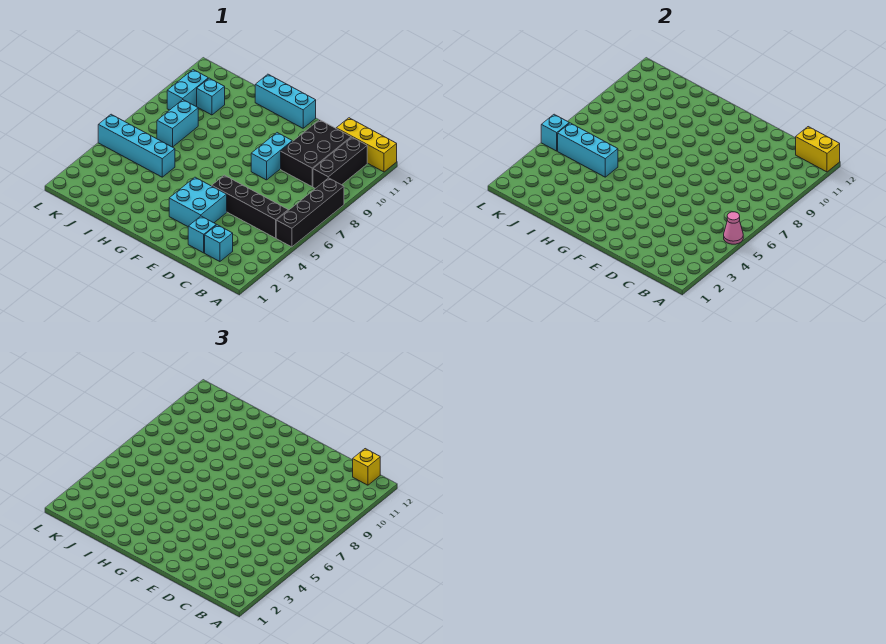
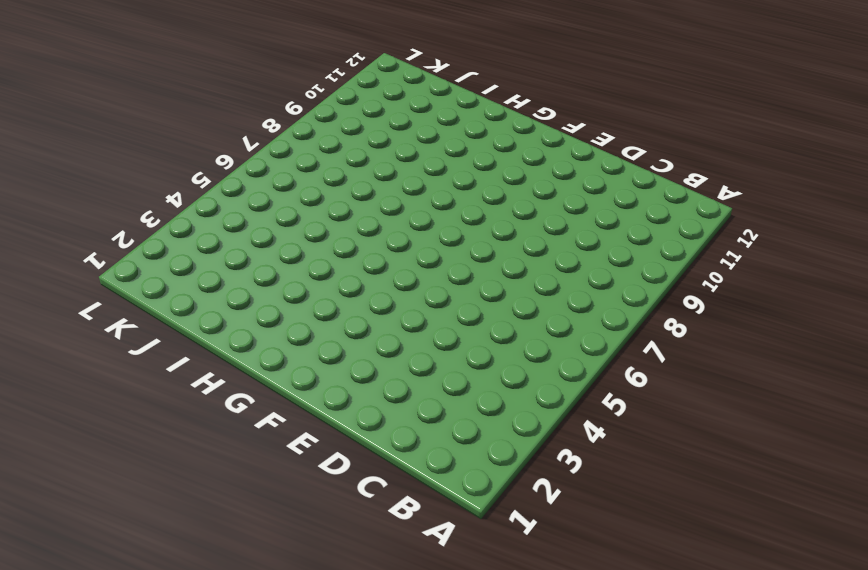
none -> black brick A5:A8 level 1
none -> yellow brick A12:C12 level 1
none -> black brick B5:E5 level 1

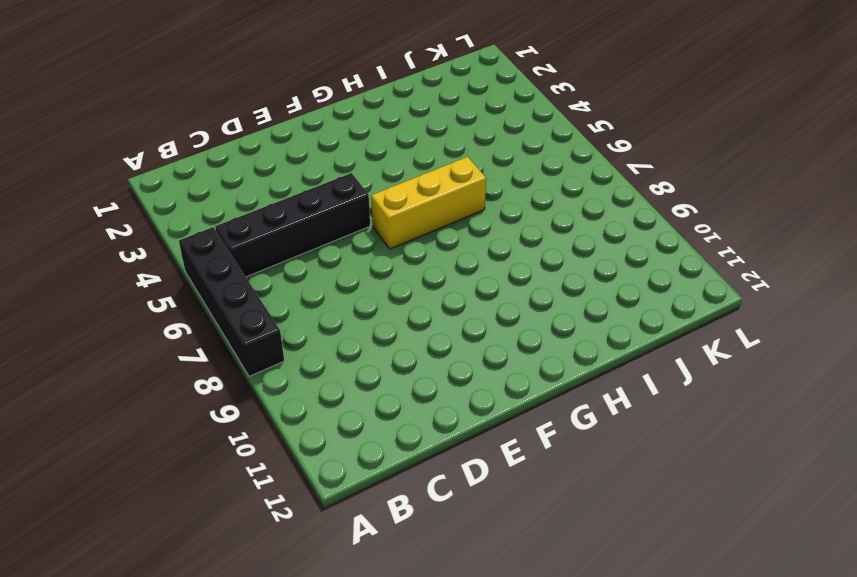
yellow brick F6:H6 level 1 -> yellow brick A12:C12 level 1
none -> black brick B9:B11 level 1
none -> cyan brick C2 level 1
none -> black brick C9:D11 level 1

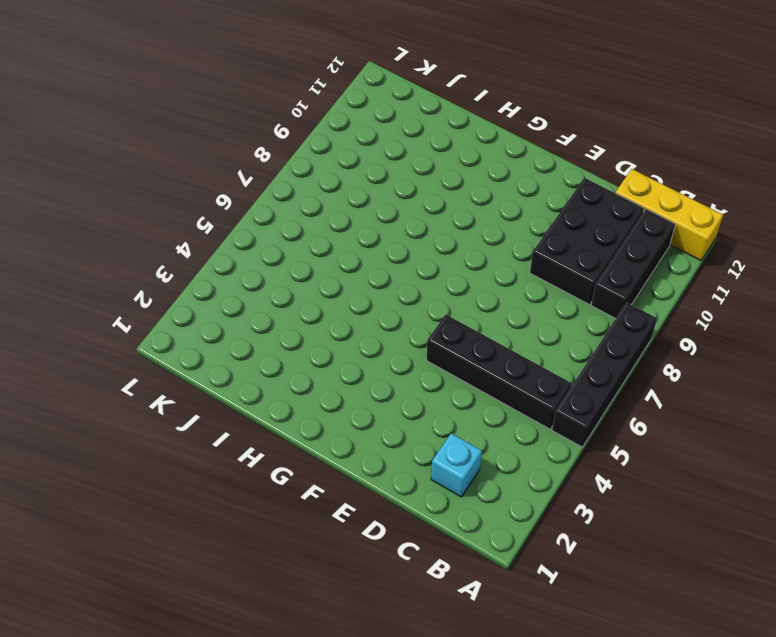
none -> cyan brick D2 level 1
none -> cyan brick E3:F4 level 1
none -> cyan brick E8:E9 level 1

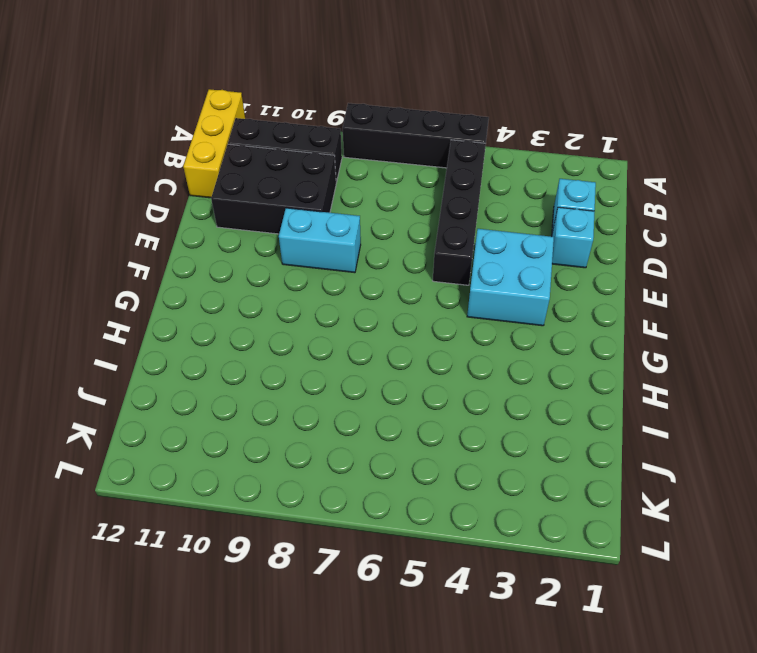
none -> cyan brick F12:H12 level 1
none -> cyan brick I5:L5 level 1
none -> cyan brick J7:J8 level 1

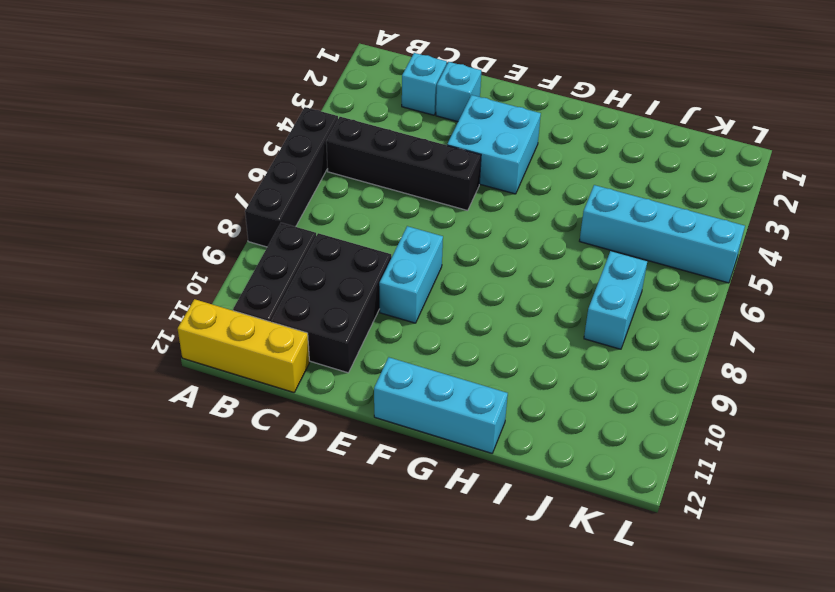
none -> cyan brick J10 level 1
none -> cyan brick K9:K10 level 1
none -> pink cone A5 level 2

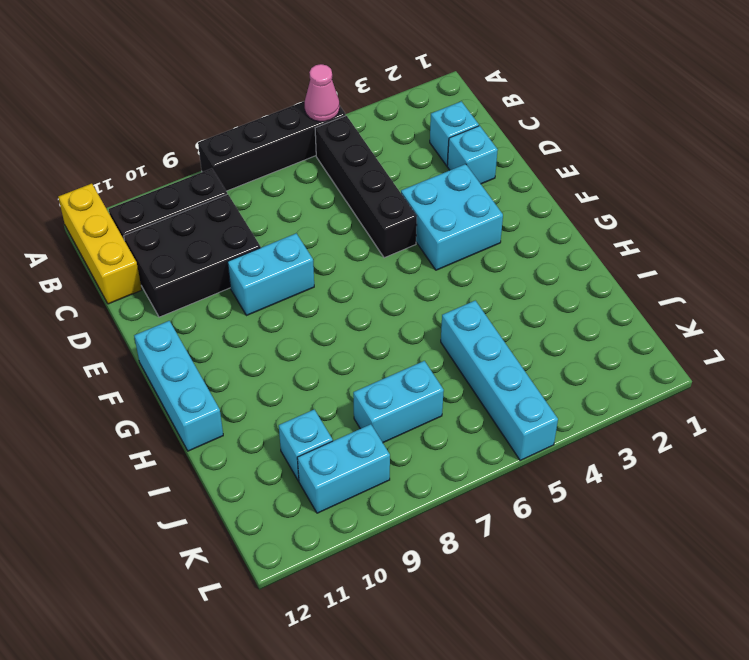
none -> yellow brick A12:B12 level 2
none -> cyan brick I5:K5 level 2
none -> cyan brick L5 level 2

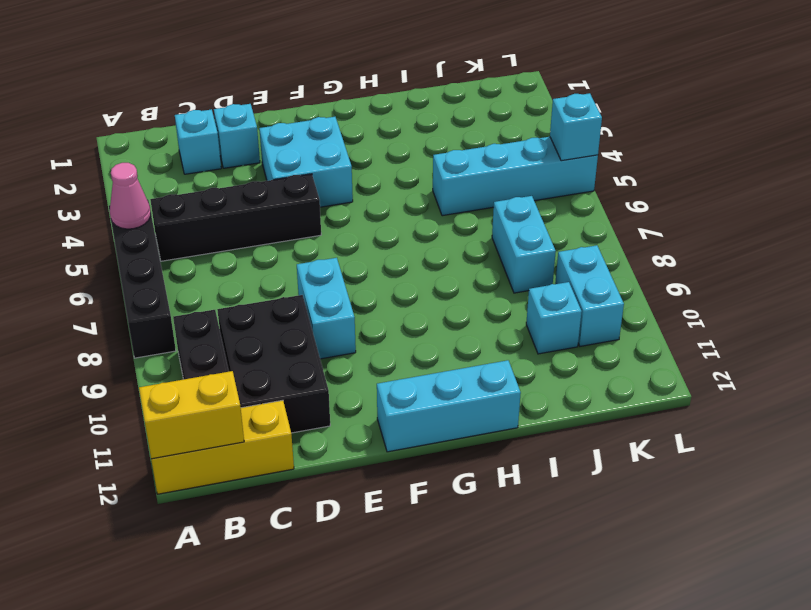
none -> cyan brick I5:K5 level 2
none -> yellow brick B12 level 3

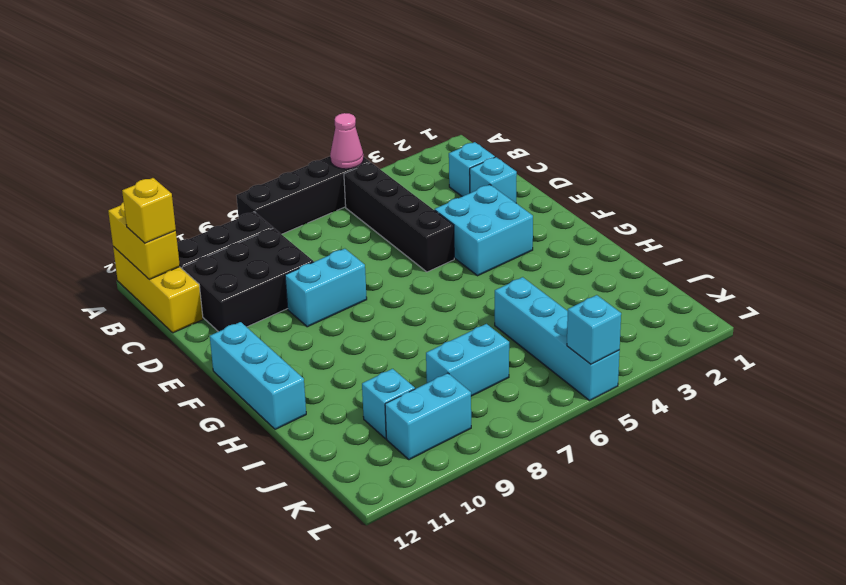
none -> cyan brick I5:K5 level 2

